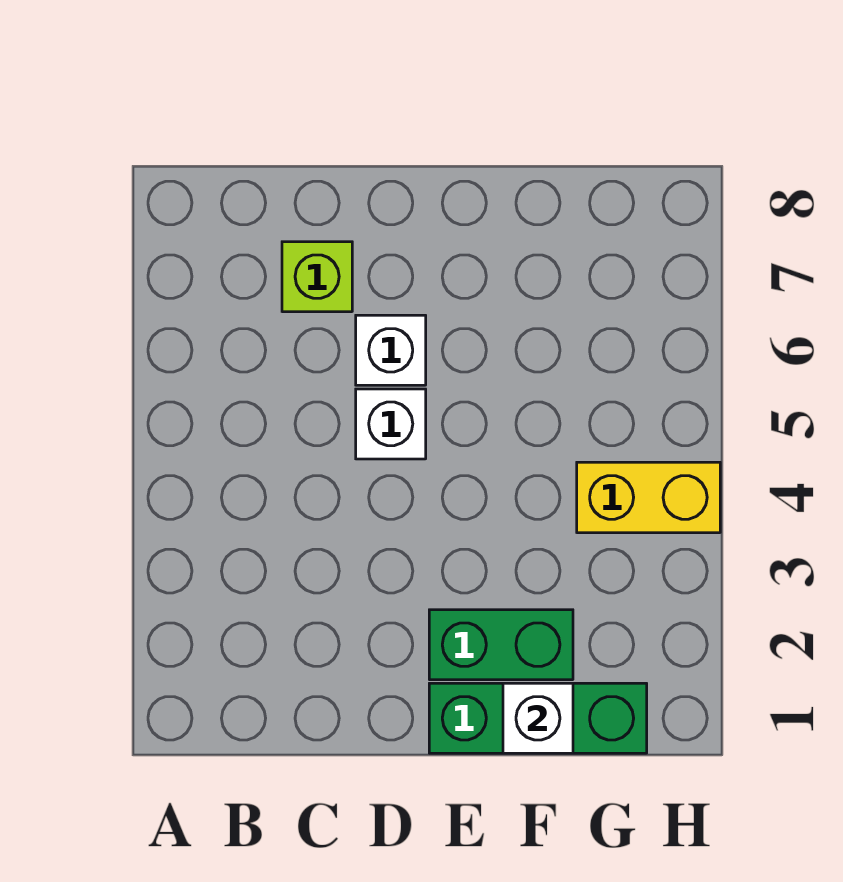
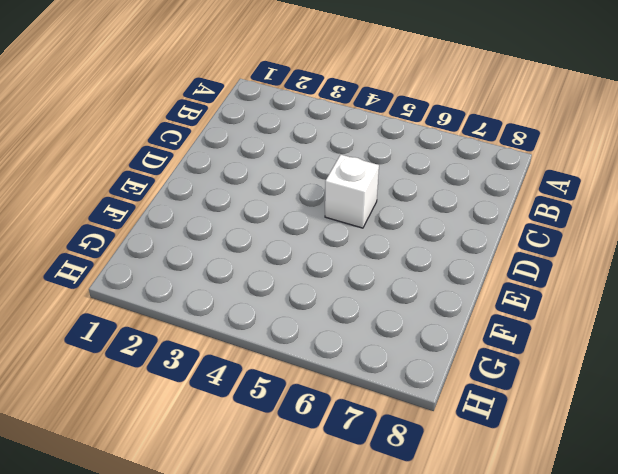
none -> lime brick C7 level 1
none -> white brick D6 level 1

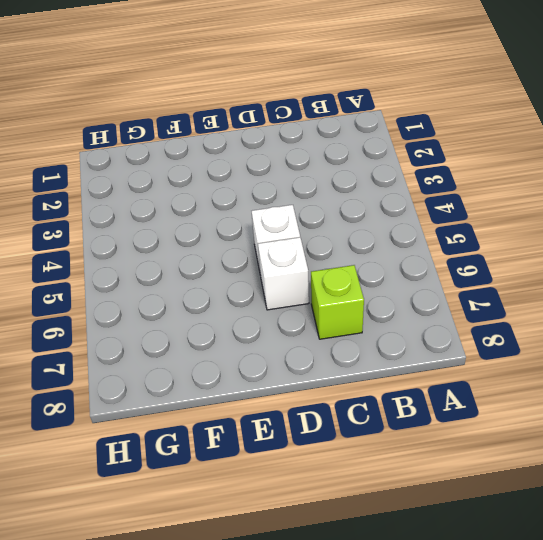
none -> green brick E1:G1 level 1
none -> green brick E2:F2 level 1

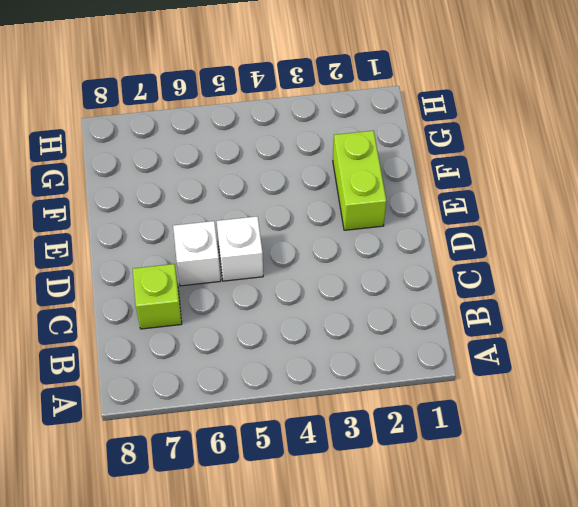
lime brick E2:F2 level 1 -> green brick E2:F2 level 1
none -> green brick E1:G1 level 1
none -> yellow brick G4:H4 level 1

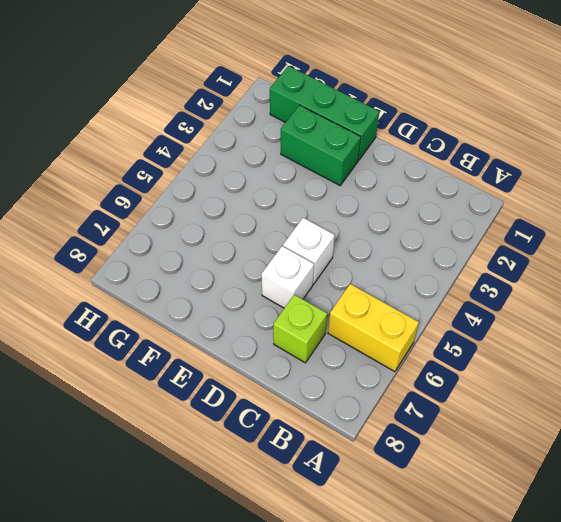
yellow brick A6:B6 level 1 -> yellow brick G4:H4 level 1
none -> white brick F1 level 2

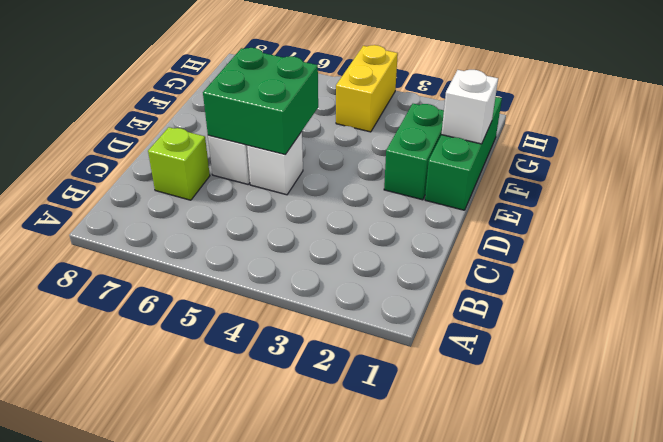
green brick D5:E6 level 2 -> none

